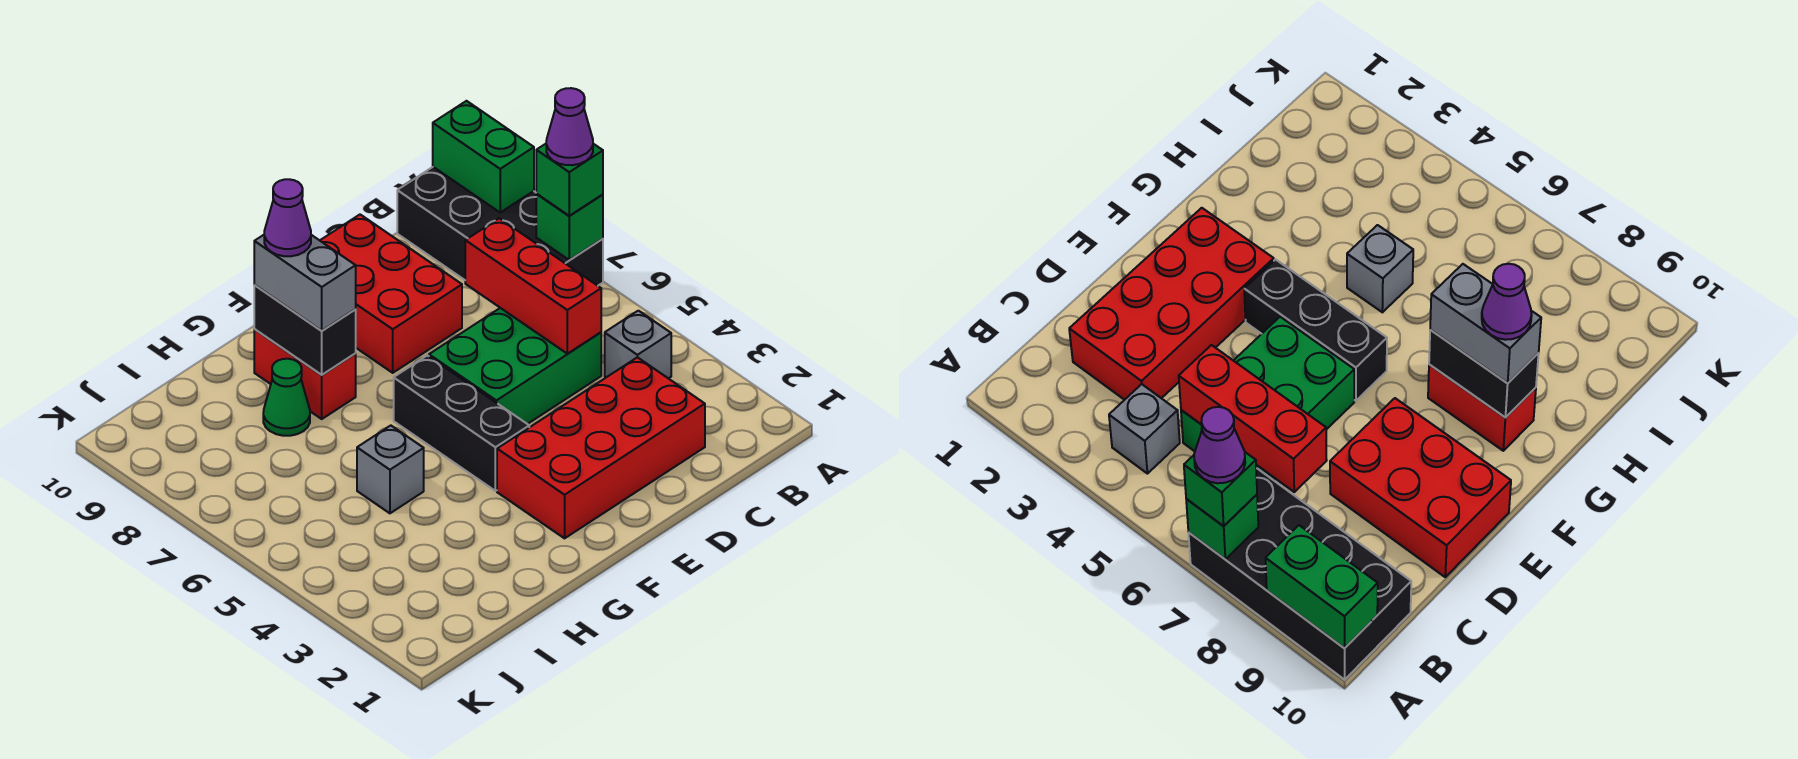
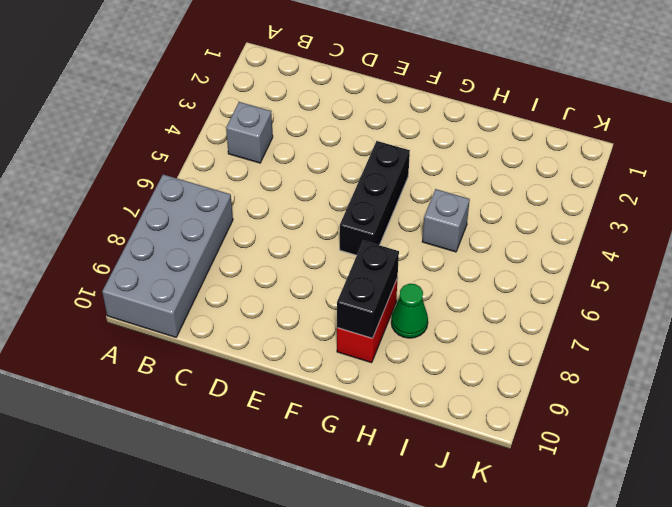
grey brick A7:B10 level 1 -> black brick A7:B10 level 1
none -> red brick C2:F3 level 1
none -> green brick C5:E6 level 1
none -> red brick D8:E10 level 1

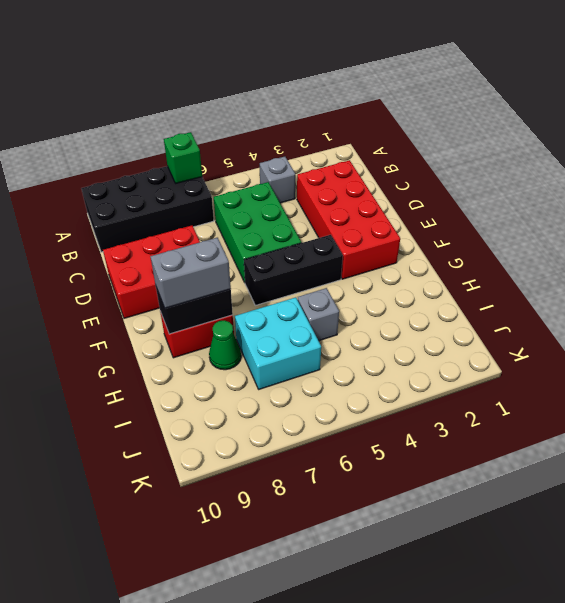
cyan brick H6:I7 level 1 -> none
none -> green brick A9:A10 level 2
none -> red brick C5:C7 level 2
none -> green brick A7 level 3

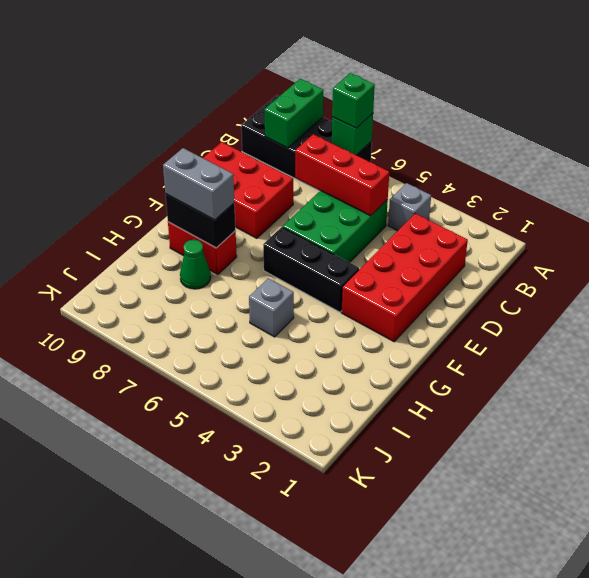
green brick A9:B9 level 2 -> green brick A9:A10 level 2
none -> purple cone A7 level 4
none -> purple cone G9 level 4

